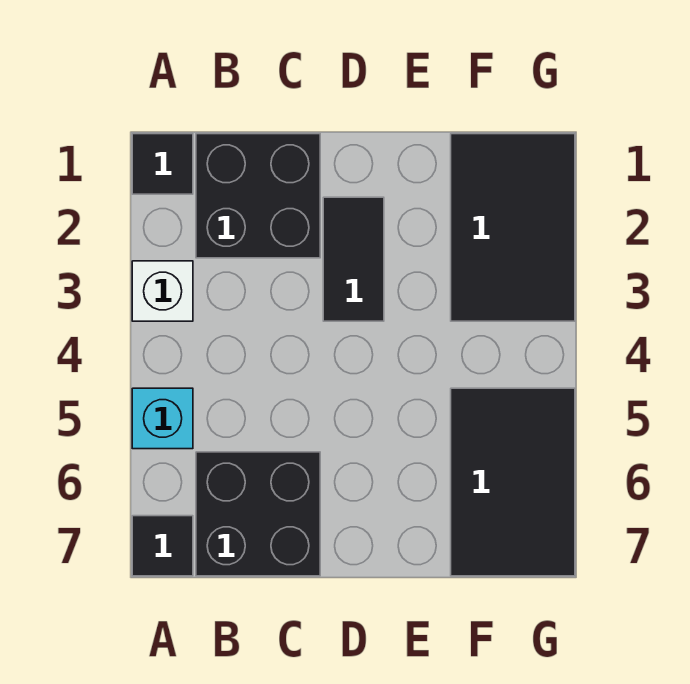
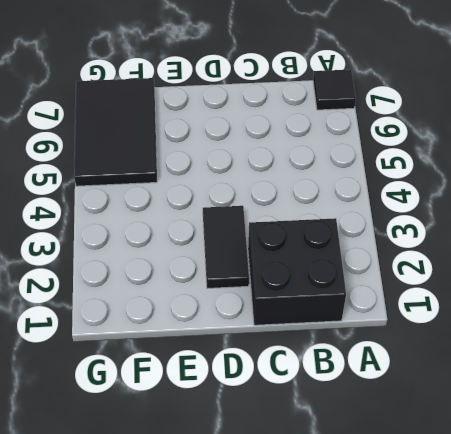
none -> black tile A1 level 1
none -> white brick A3 level 1

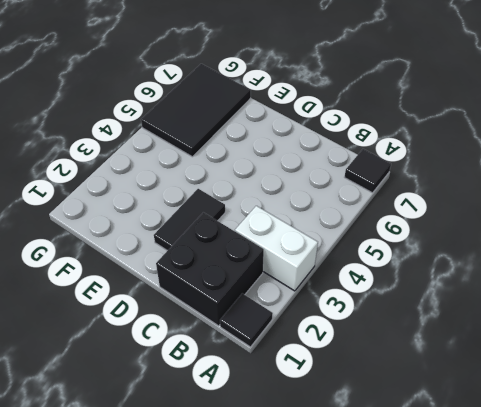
white brick A3:B3 level 1 -> white brick A3 level 1
none -> cyan brick A5 level 1
none -> black brick B6:C7 level 1

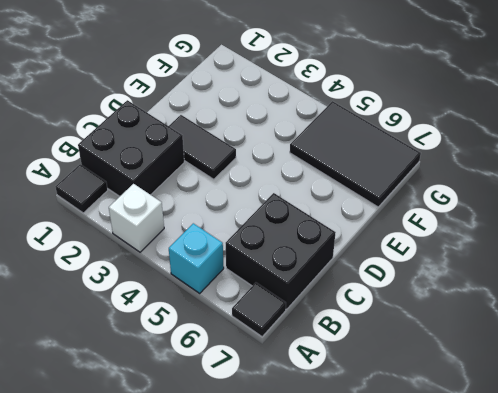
none -> black tile F1:G3 level 1

